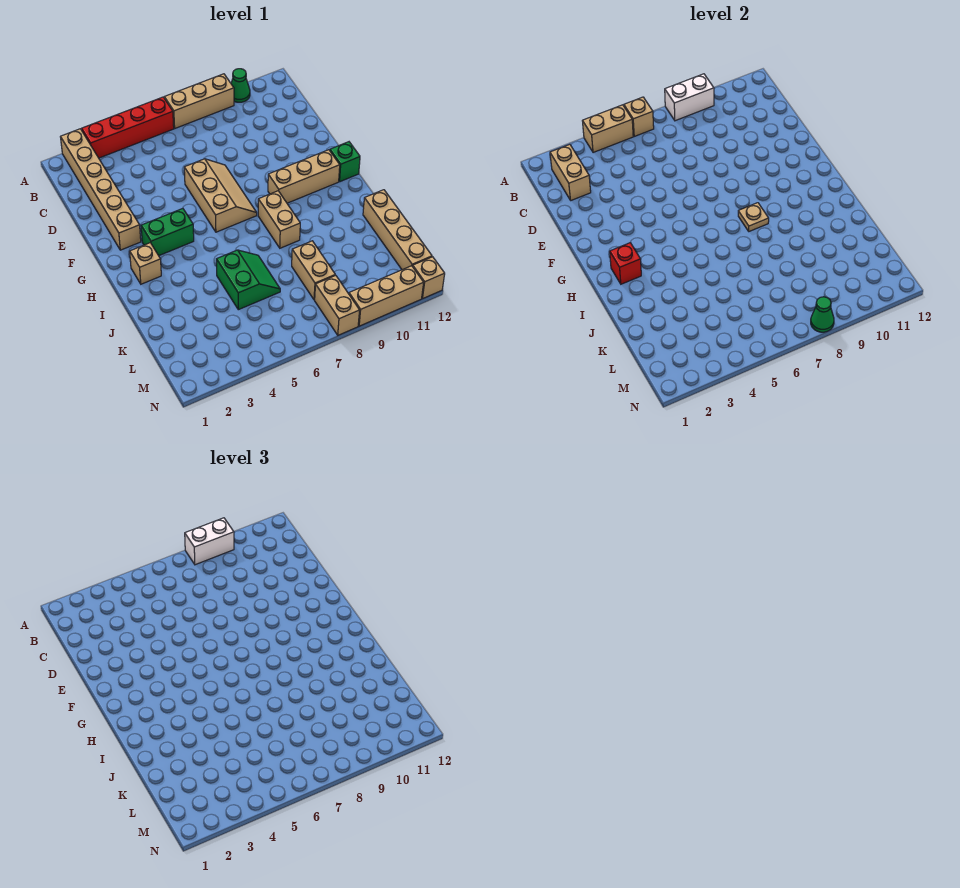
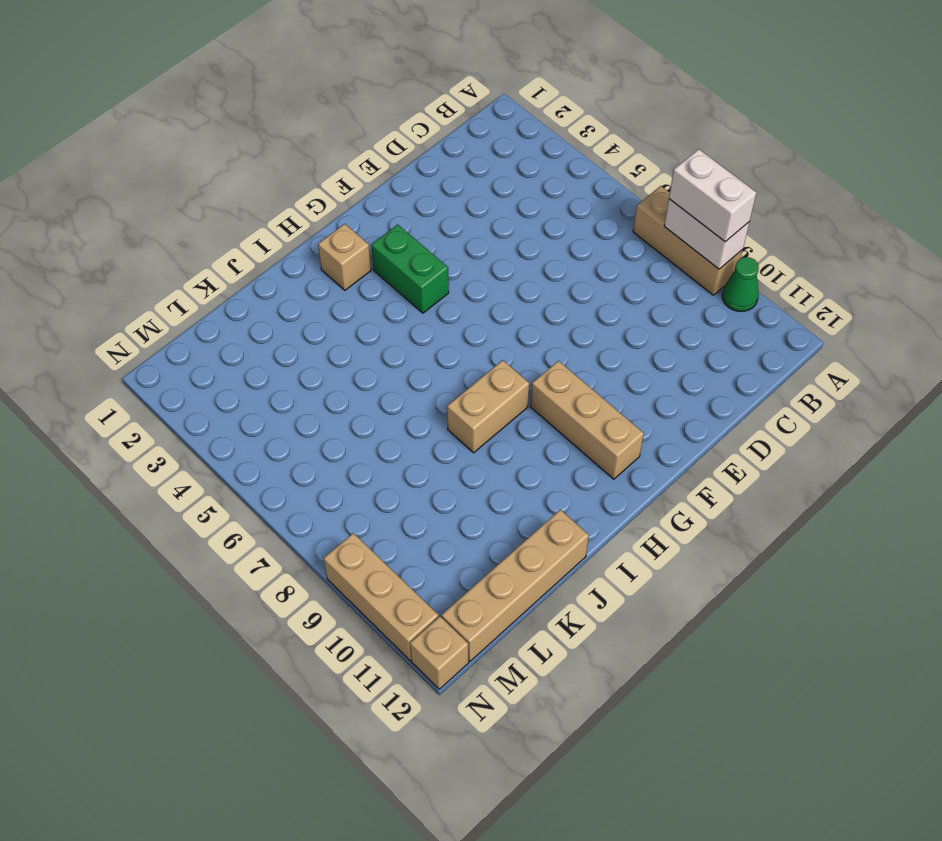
none -> tan brick A2:F2 level 1
none -> red brick A3:A6 level 1
none -> tan slope E6:G7 level 1 top 6

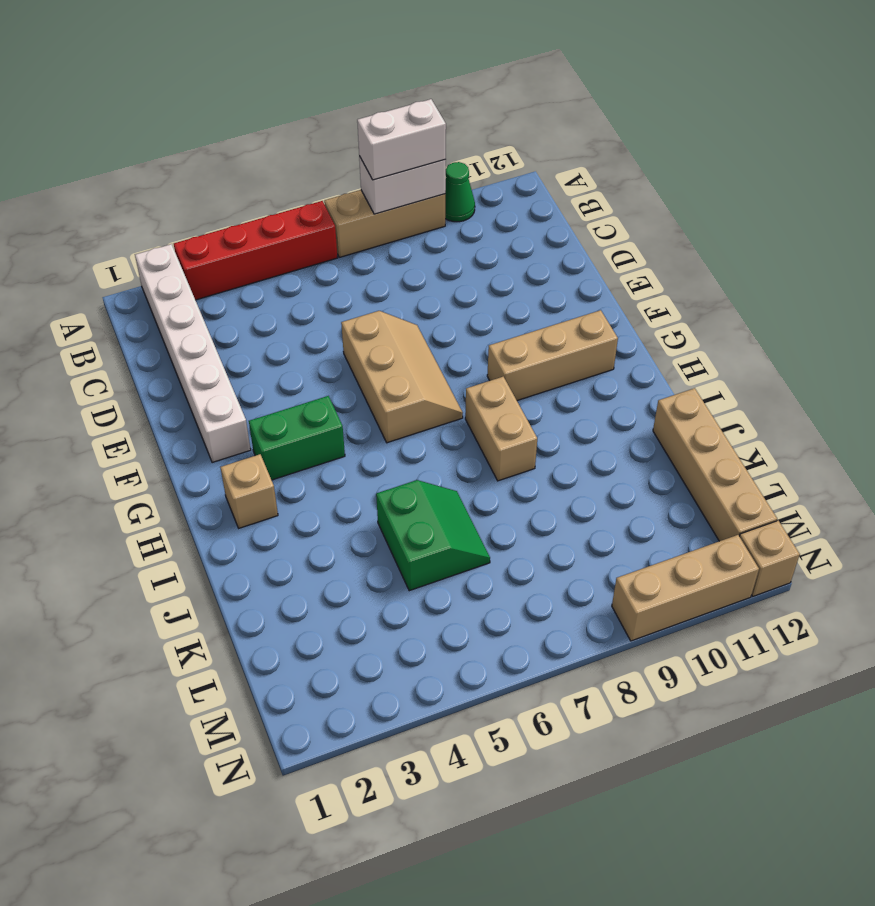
white brick A2:F2 level 1 -> tan brick A2:F2 level 1
none -> green brick G12 level 1
none -> tan brick K8:L8 level 1
none -> tan brick M8:N8 level 1

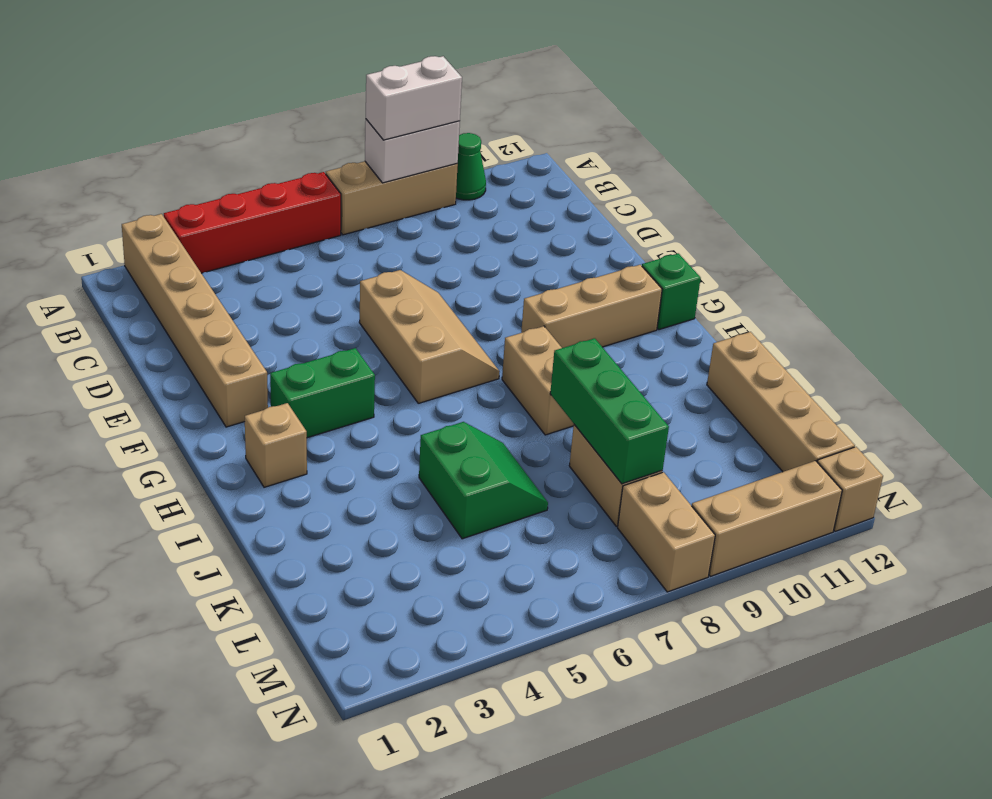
green brick J8:L8 level 2 -> none
none -> tan brick A4:A5 level 2
none -> tan brick A6 level 2
none -> tan brick B2:C2 level 2

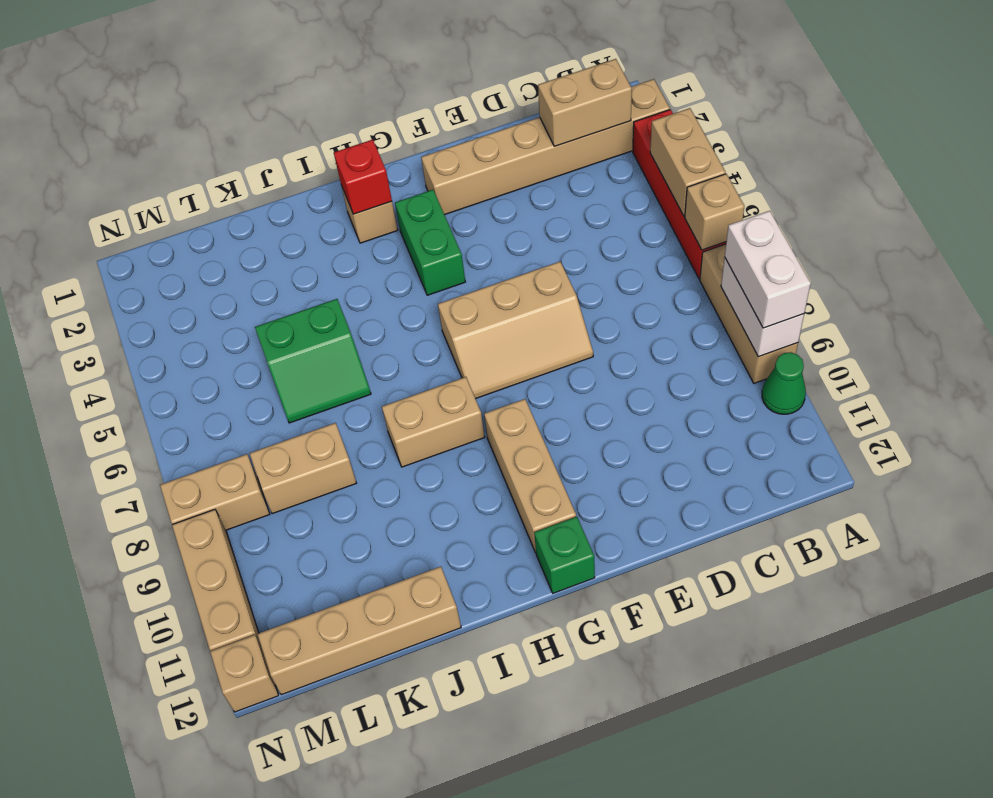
none -> tan plate H8 level 2
none -> green cone N8 level 2

